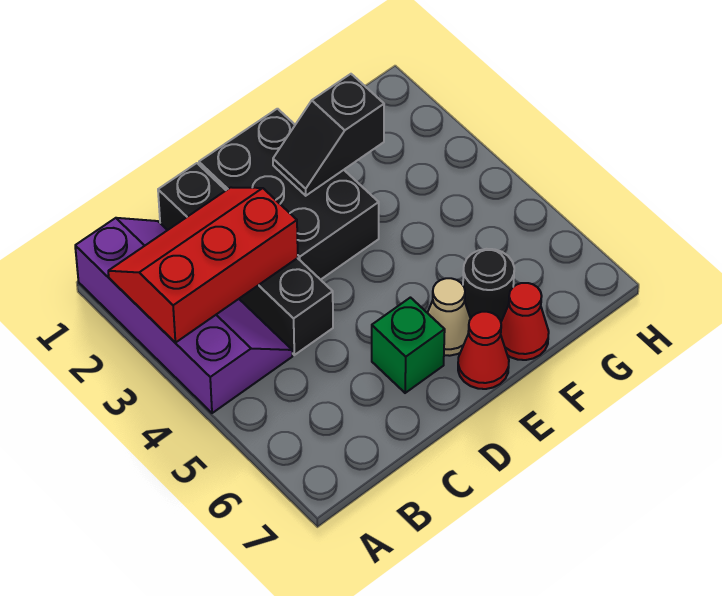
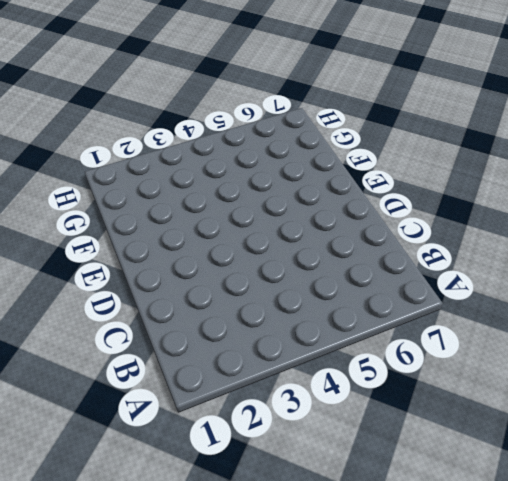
none -> purple slope A1:B4 level 1 top A
none -> black brick C1:C4 level 1

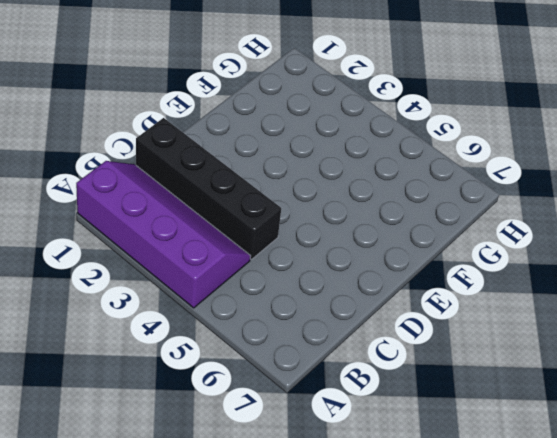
none -> black brick D1:E3 level 1
none -> green brick D6 level 1

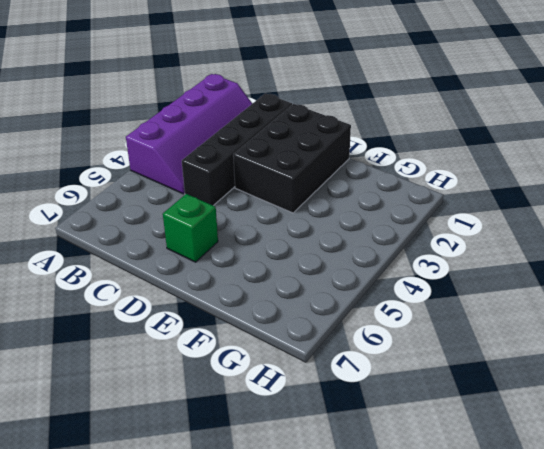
none -> tan cone E6 level 1
none -> red cone E7 level 1

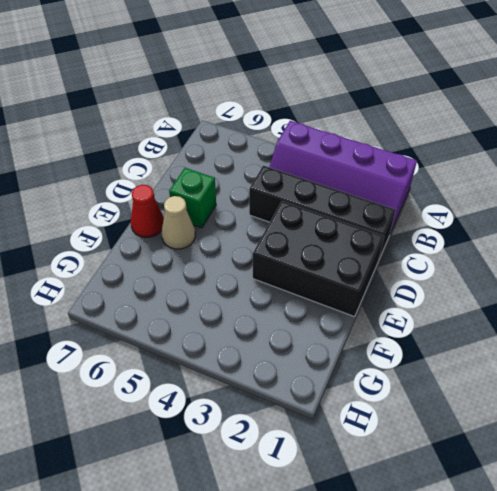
none -> black round brick F6 level 1
none -> red cone F7 level 1

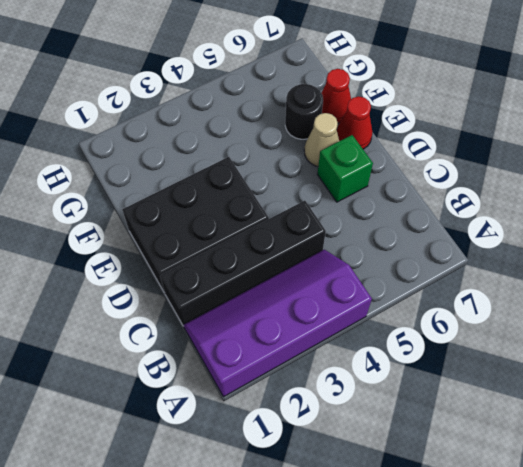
none -> red slope A2:C3 level 2 top 3
none -> black slope E2:F2 level 2 top F

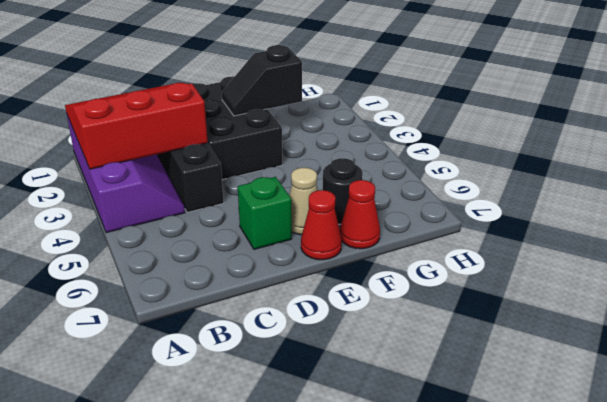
red slope A1:C3 level 2 top 3 -> red slope A2:C3 level 2 top 3

